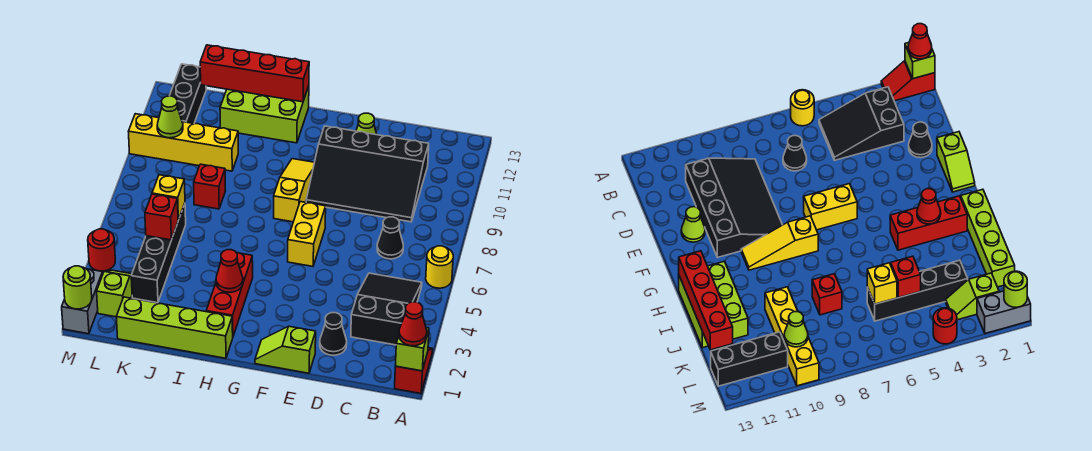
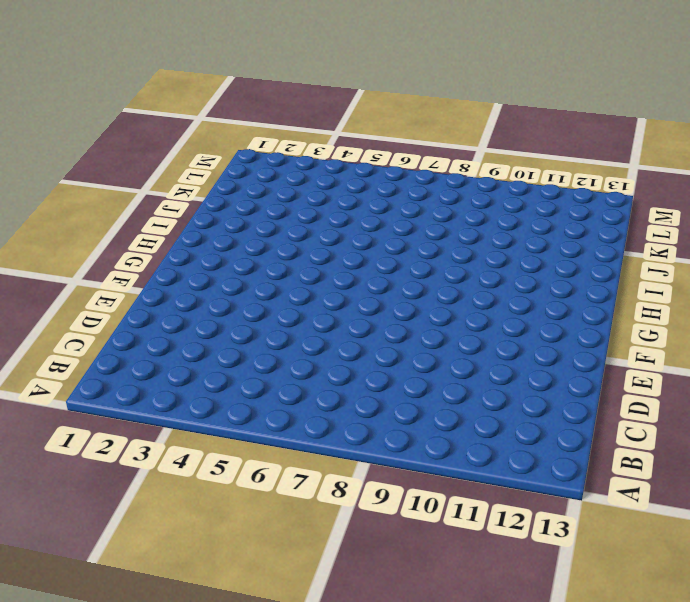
none -> red slope A1:A2 level 1 top 1
none -> yellow round brick A6 level 1
none -> black slope B3:C5 level 1 top 3

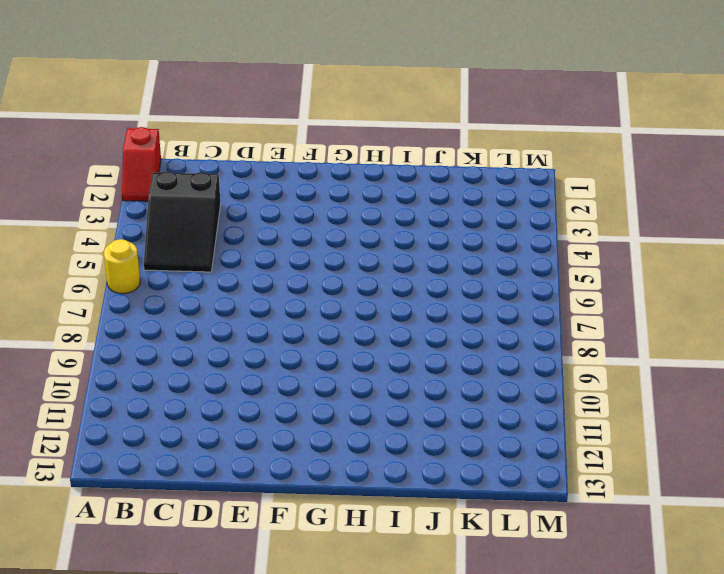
none -> black cone C7 level 1
none -> black slope C9:F11 level 1 top 11
none -> black cone D2 level 1

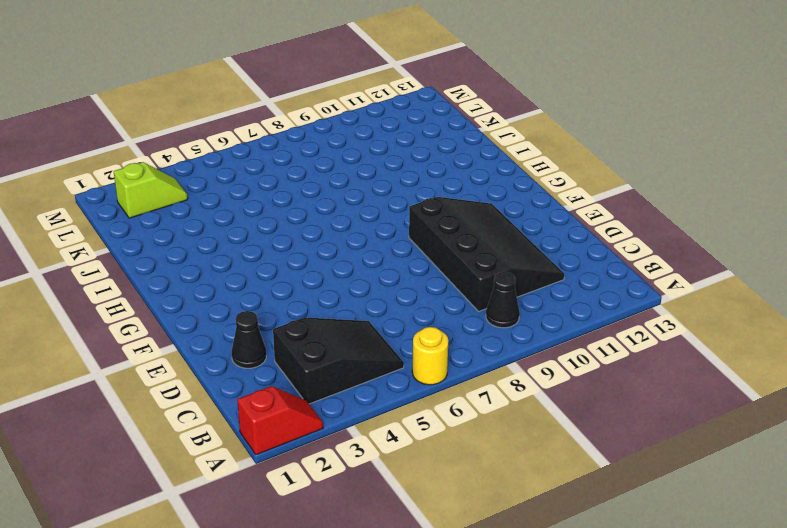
black cone B9 level 1 -> black cone C7 level 1
black slope C9:F11 level 1 top 9 -> black slope C9:F11 level 1 top 11
none -> lime slope E1:F1 level 1 top E
none -> lime cone E12 level 1
none -> yellow brick F6:F7 level 1

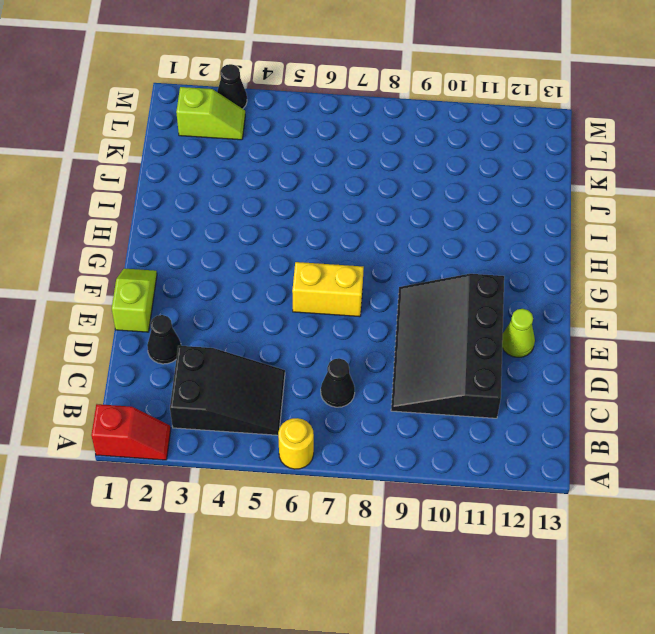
black cone M3 level 1 -> none
none -> yellow slope G8:G10 level 1 top 8
none -> lime brick H1:K1 level 1
none -> red brick H2:H4 level 1

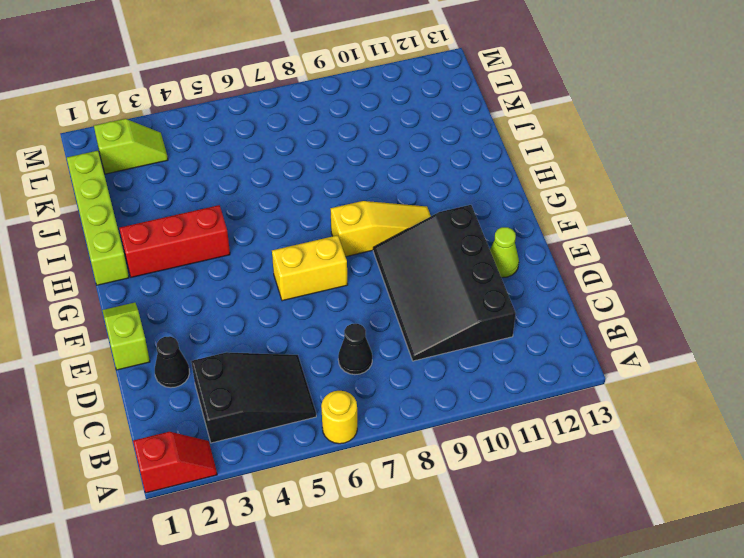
none -> lime brick H12:J13 level 1
none -> red brick J8 level 1
none -> yellow brick J10:M10 level 1

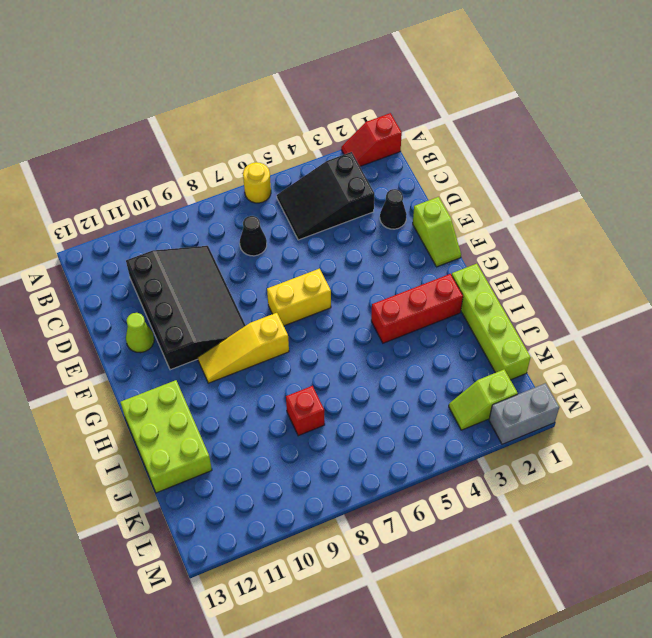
none -> yellow brick J10:M10 level 1
none -> black brick K3:K6 level 1
none -> black brick L11:L13 level 1

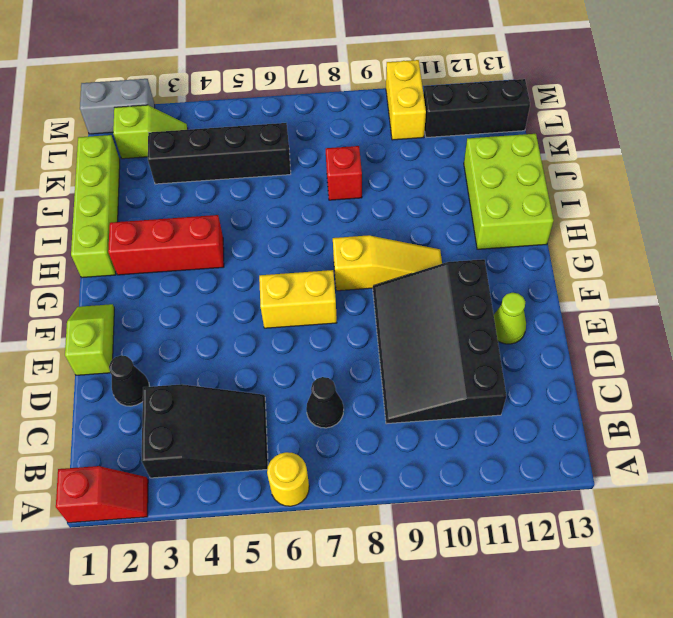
yellow brick L10:M10 level 1 -> yellow brick J10:M10 level 1
none -> red round brick M4 level 1
none -> lime brick A1 level 2
none -> red cone H3 level 2

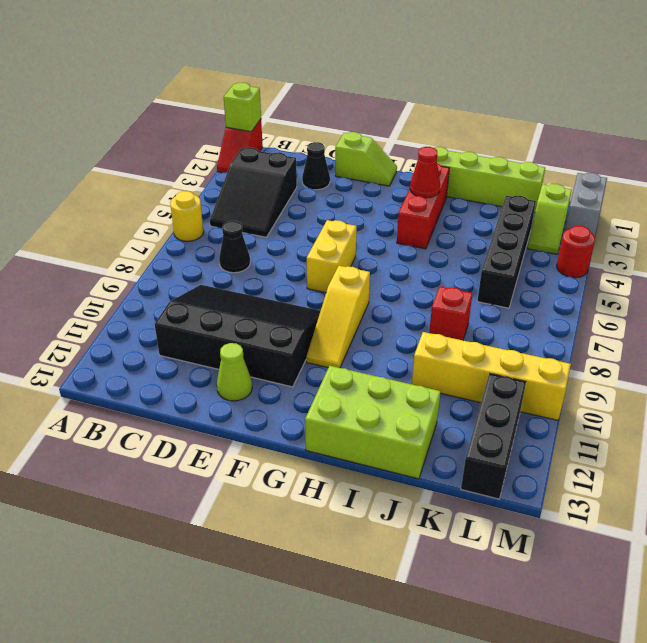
none -> red brick H13:K13 level 2
none -> red brick K5 level 2
none -> yellow brick K6 level 2

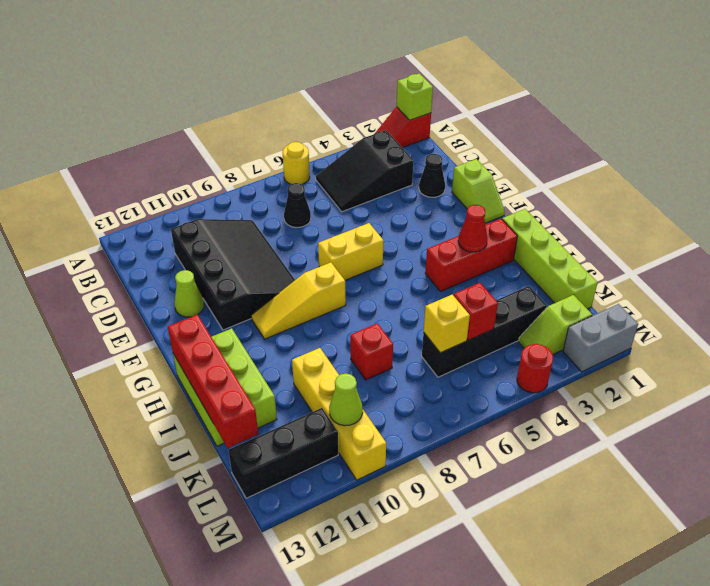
none -> lime round brick M1 level 2
none -> red cone A1 level 3

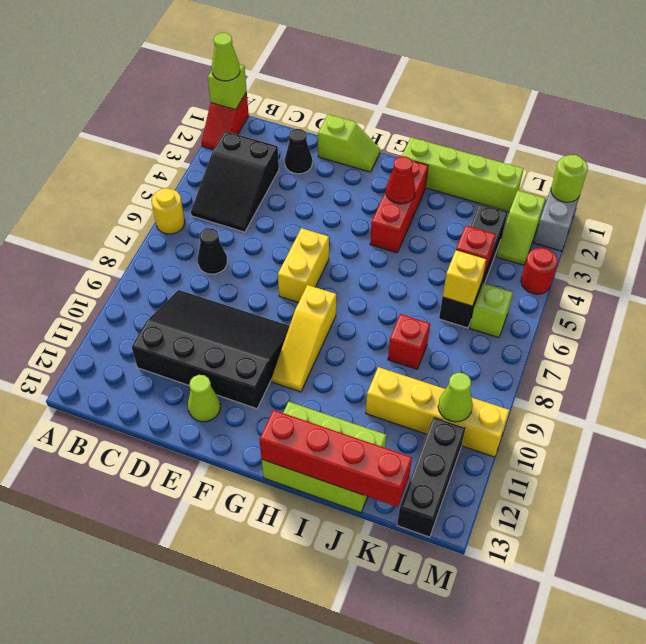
lime cone A1 level 3 -> red cone A1 level 3
lime brick L6 level 1 -> none

